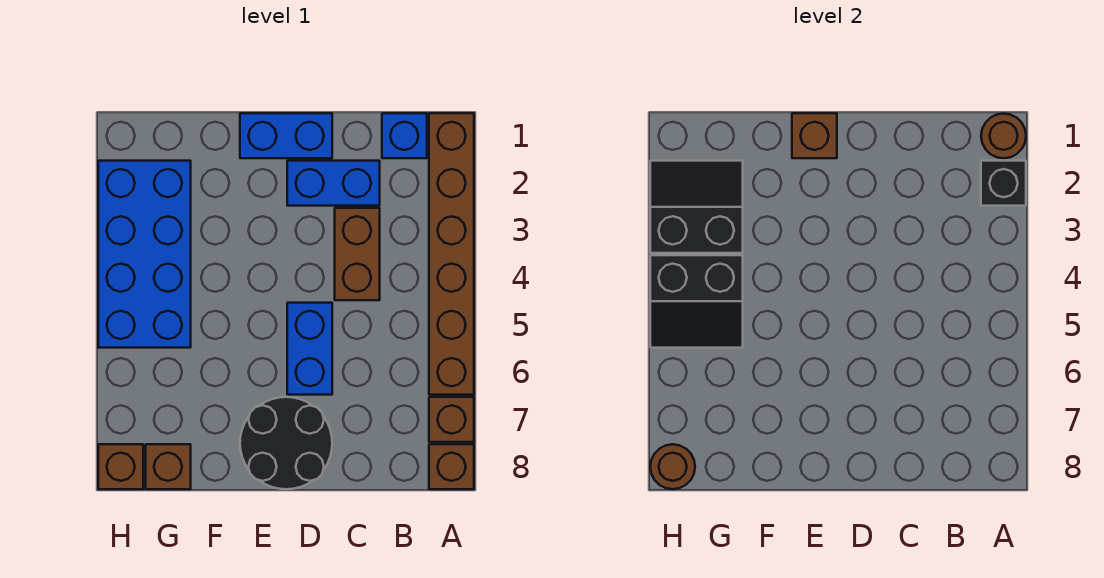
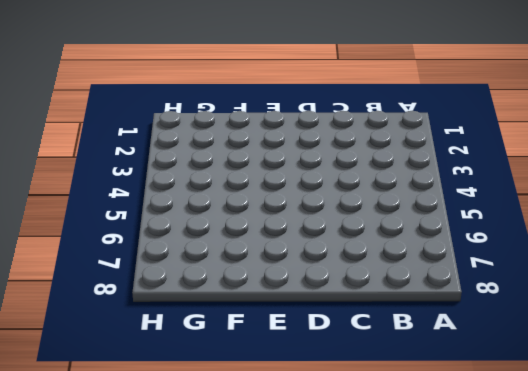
none -> brown brick A1:A6 level 1
none -> brown brick A7 level 1
none -> brown brick A8 level 1

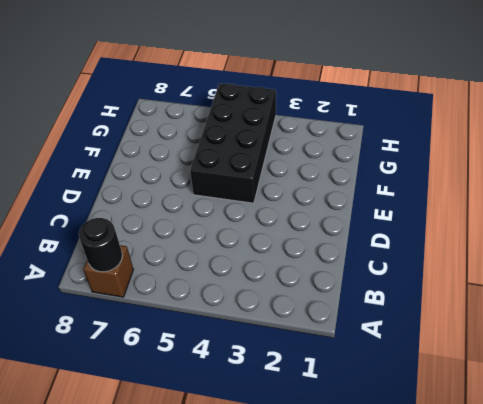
black round brick A7 level 2 -> none
black brick E4:H5 level 1 -> blue brick G2:H5 level 1
none -> brown brick A1:A6 level 1
none -> brown brick A8 level 1
none -> blue brick B1 level 1

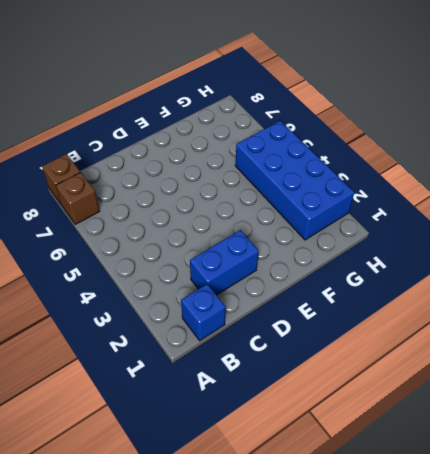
none -> brown brick A1:A6 level 1
none -> brown brick C3:C4 level 1
none -> blue brick D1:E1 level 1

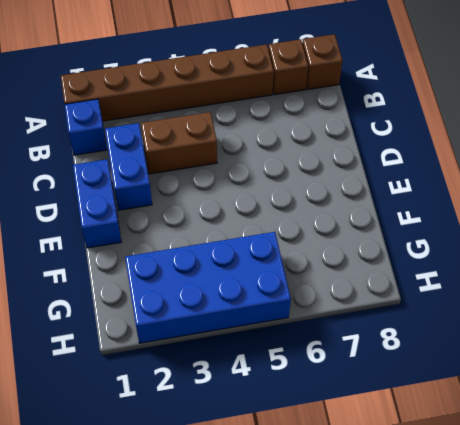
none -> blue brick D5:D6 level 1
none -> black round brick D7:E8 level 1
none -> brown brick G8 level 1

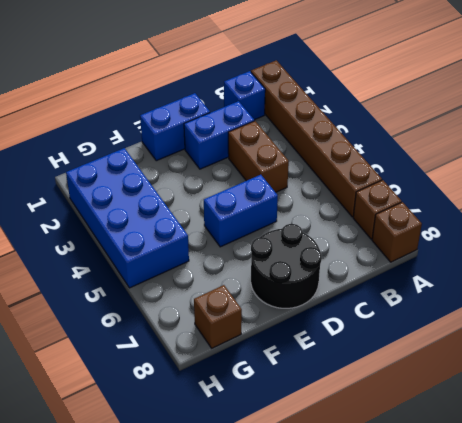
blue brick D5:E5 level 1 -> blue brick D5:D6 level 1
none -> brown brick H8 level 1
none -> brown round brick A1 level 2
none -> black brick A2 level 2

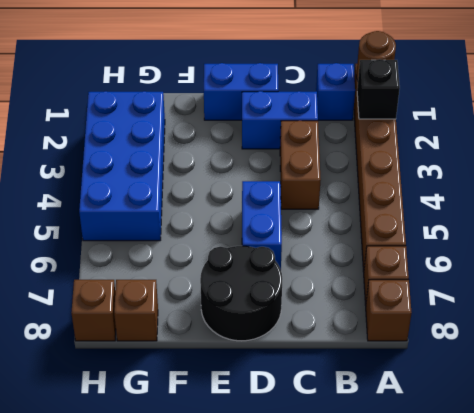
none -> brown brick E1 level 2
none -> black slope G2:H3 level 2 top 3
none -> black slope G4:H5 level 2 top 4

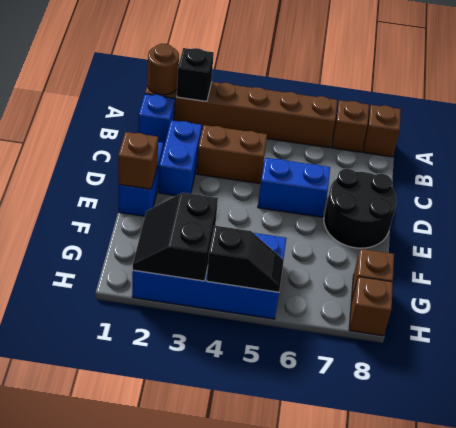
black slope H4:H5 level 2 top 4 -> black slope G4:H5 level 2 top 4
none -> brown round brick H8 level 2

